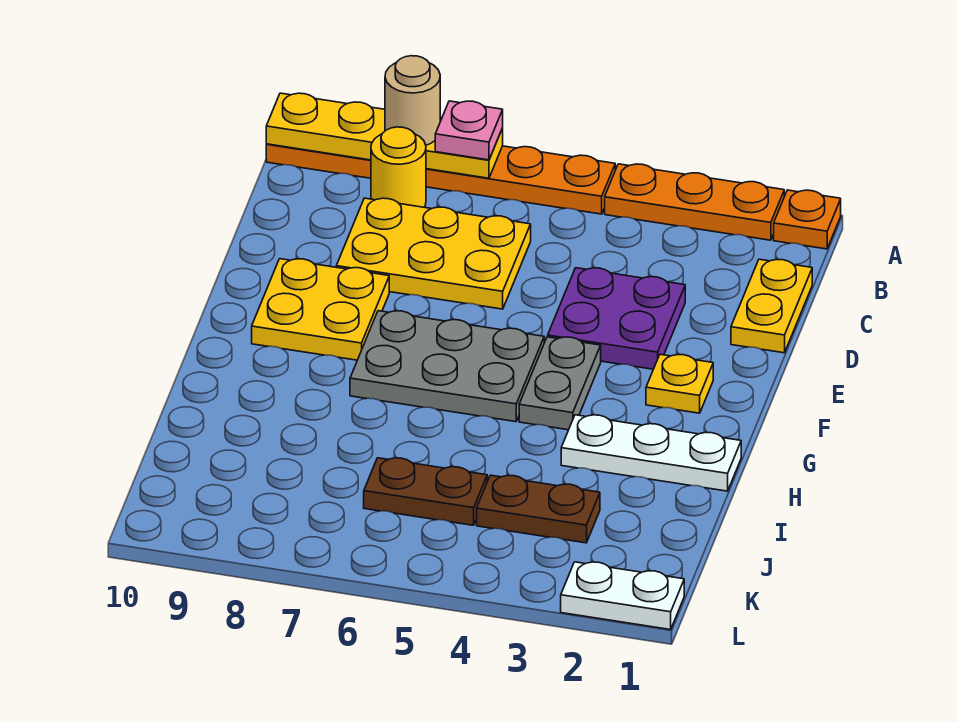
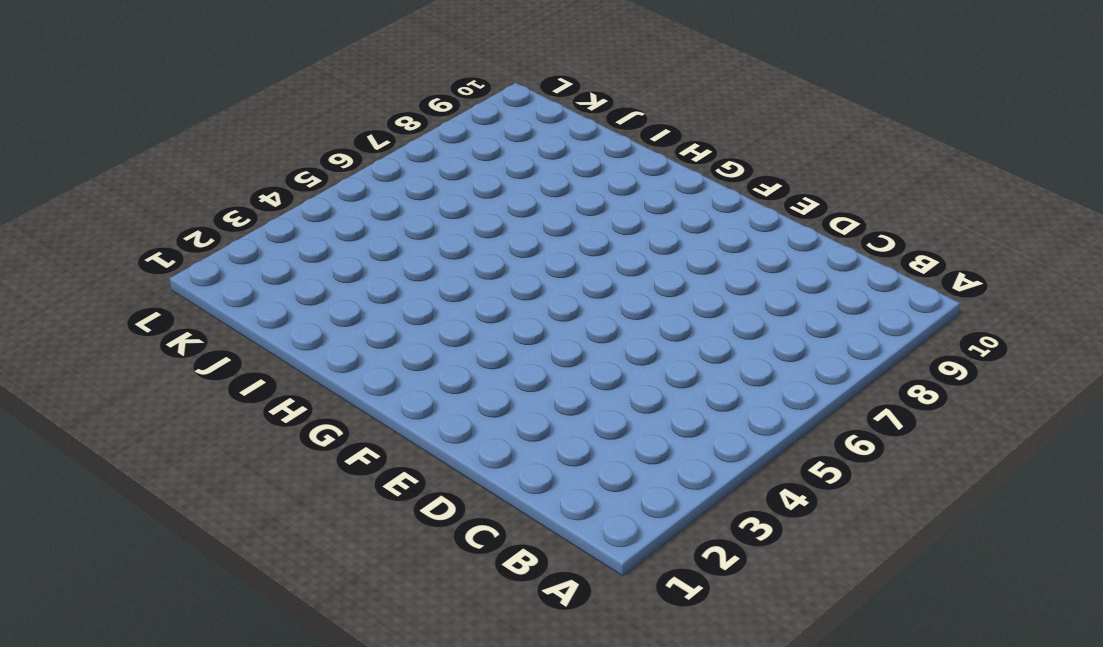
none -> orange plate A1 level 1
none -> orange plate A2:A4 level 1
none -> orange plate A5:A10 level 1

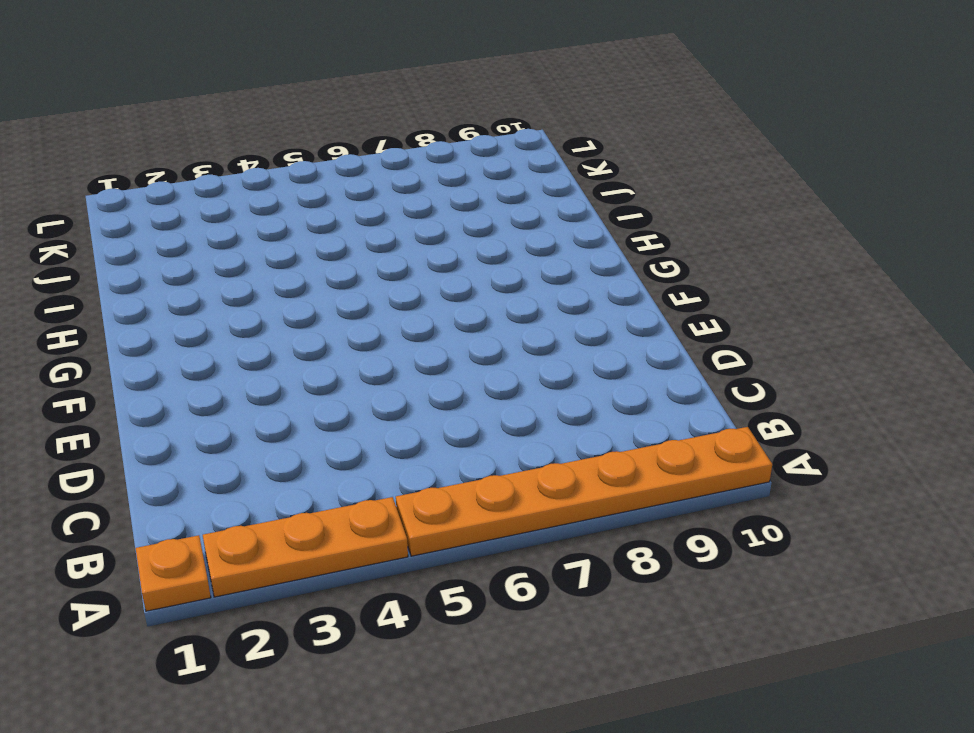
none -> yellow round brick B8 level 1
none -> yellow plate C1:D1 level 1
none -> yellow plate C6:D8 level 1

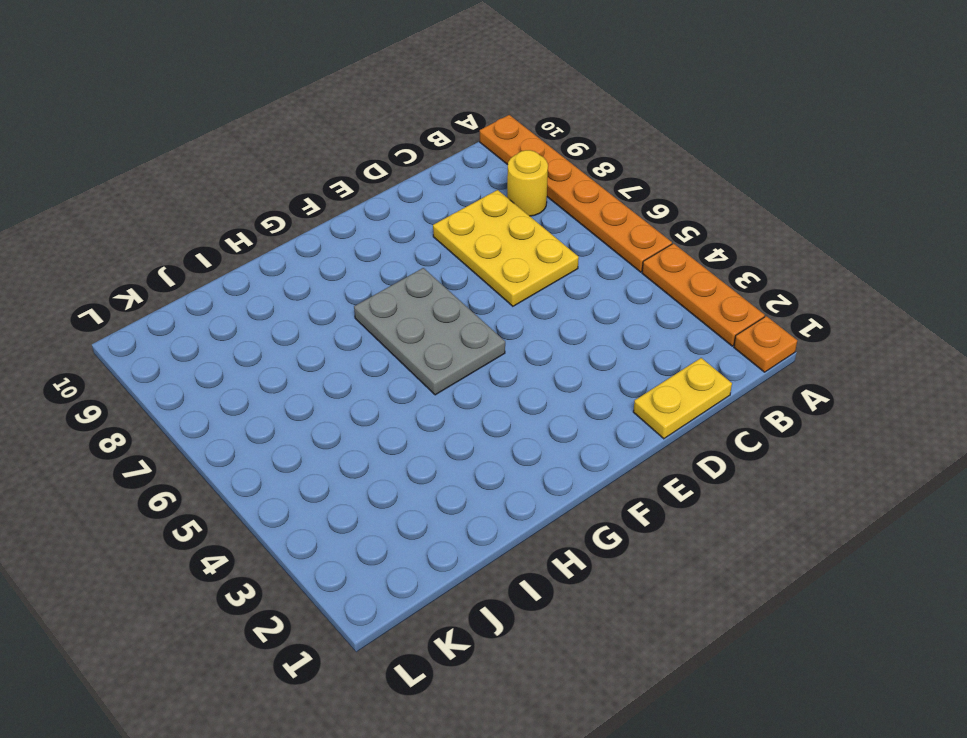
none -> purple plate D3:E4 level 1
none -> yellow plate E8:F9 level 1
none -> yellow plate F2 level 1

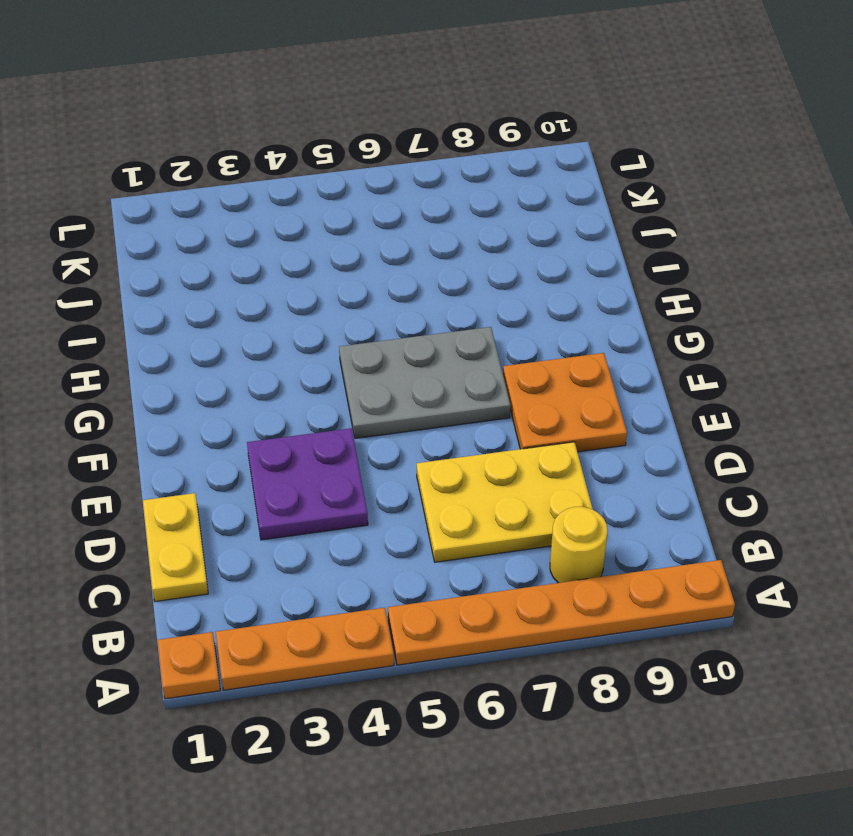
orange plate E8:F9 level 1 -> yellow plate E8:F9 level 1
none -> yellow plate F2 level 1
none -> grey plate F4:G4 level 1
none -> white plate H1:H3 level 1

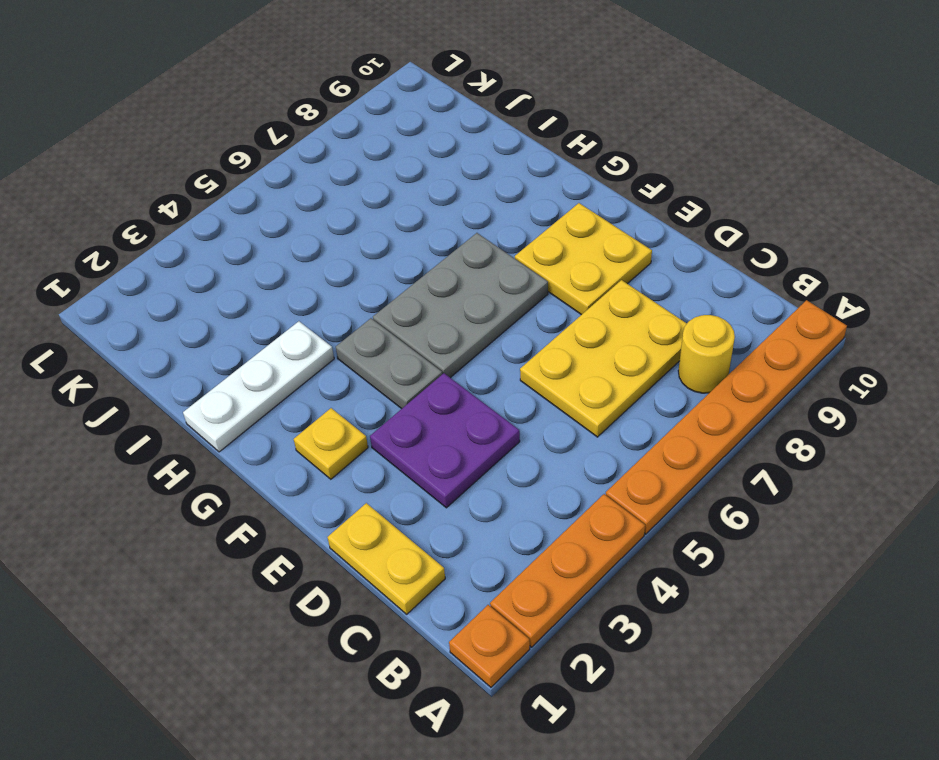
none -> brown plate J3:J4 level 1
none -> brown plate J5:J6 level 1
none -> white plate L1:L2 level 1

